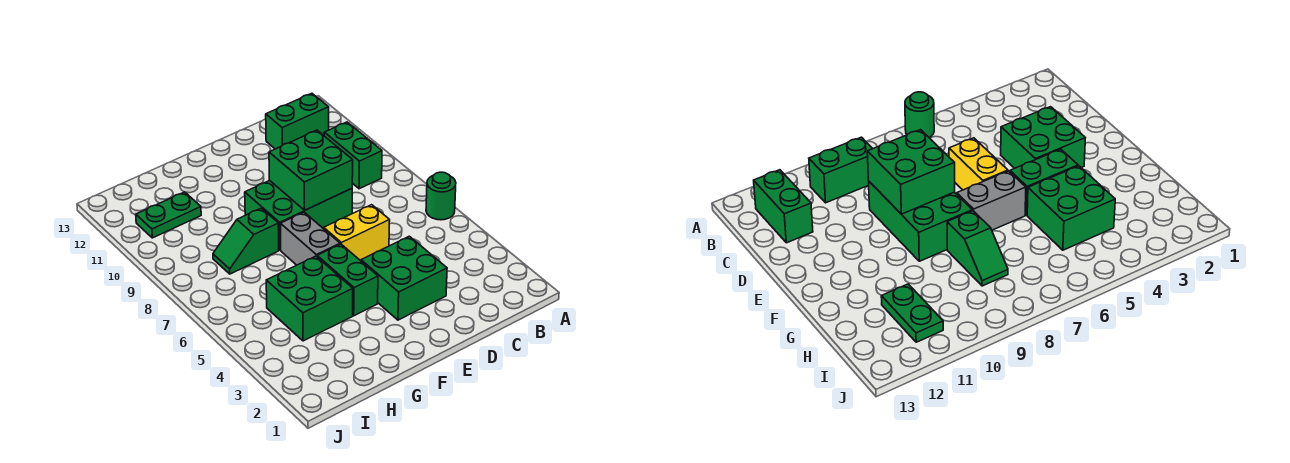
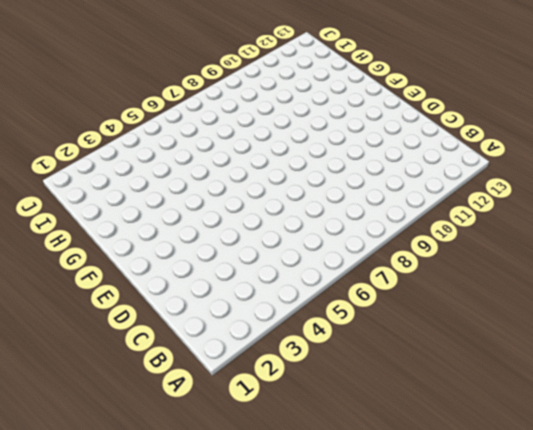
none -> green round brick A6 level 1
none -> green brick B9:B10 level 1
none -> green brick B12:C12 level 1

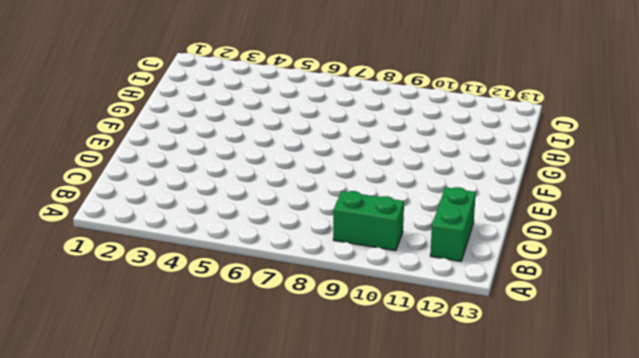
none -> green round brick A6 level 1
none -> green brick D3:E4 level 1
none -> yellow brick D6:E6 level 1

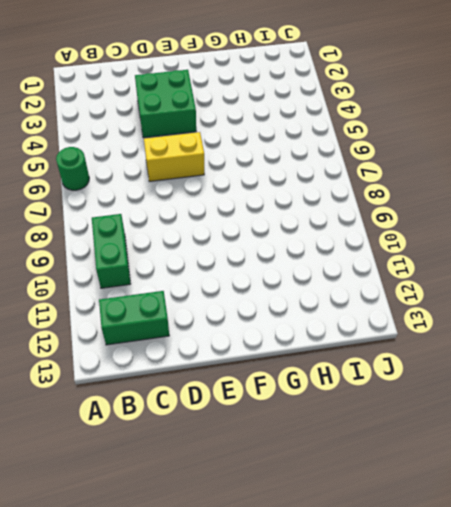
none -> green brick D8:F9 level 1
none -> green brick F4:F5 level 1
none -> grey brick F6:F7 level 1

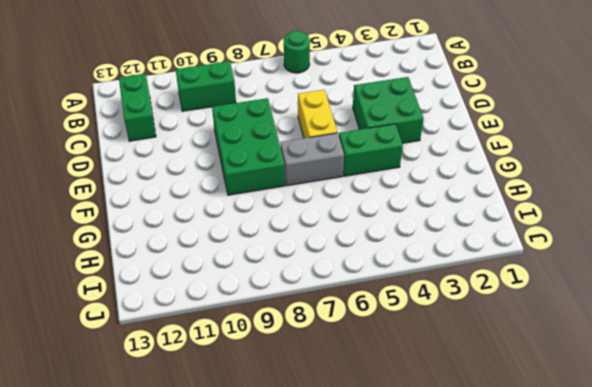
none -> green brick G4:H5 level 1
none -> green slope G8:H8 level 1 top G
none -> green plate H11:I11 level 1

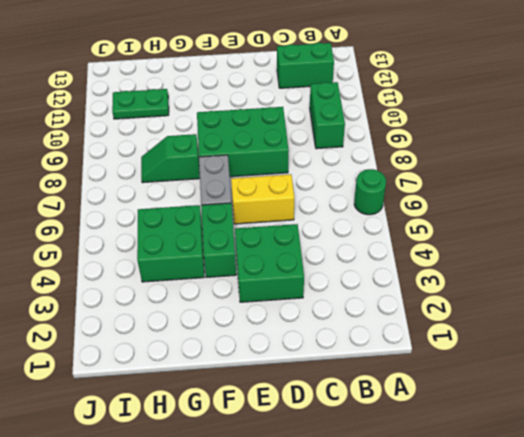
none -> green brick D8:E9 level 2

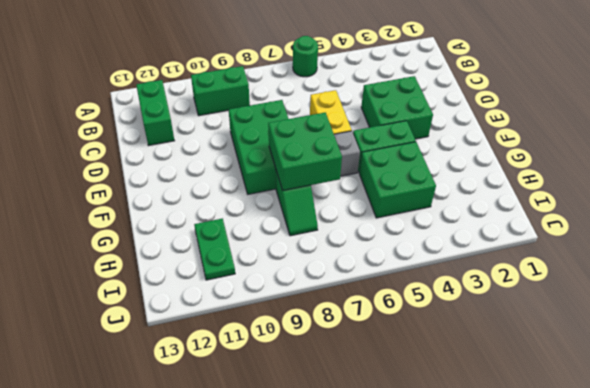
green brick F7:G8 level 2 -> green brick D8:E9 level 2

